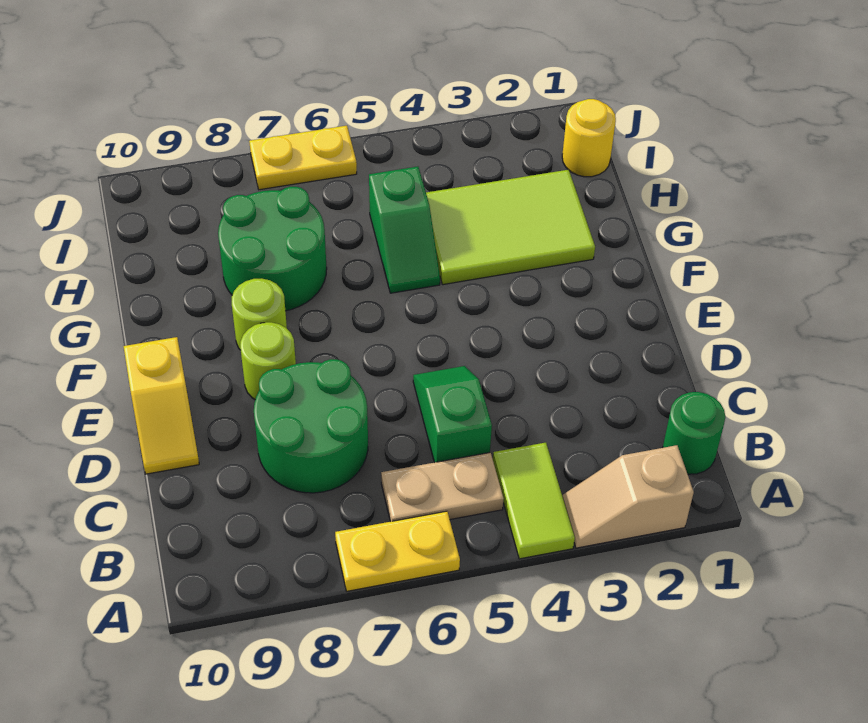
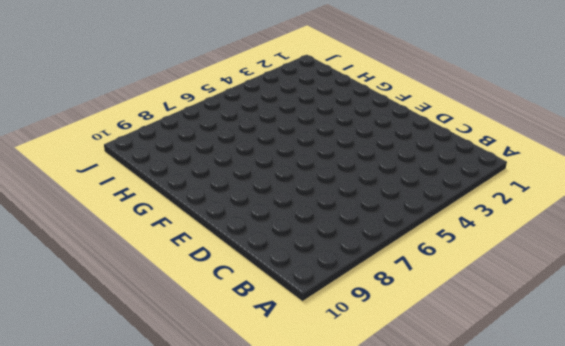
none -> tan slope A2:A3 level 1 top 2
none -> lime tile A4:B4 level 1
none -> yellow plate A6:A7 level 1

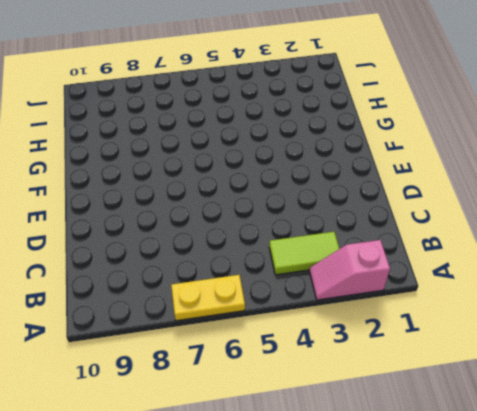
pink slope A2:A3 level 1 top 2 -> tan slope A2:A3 level 1 top 2
lime tile B3:B4 level 1 -> lime tile A4:B4 level 1
none -> green round brick B1 level 1
none -> tan plate B5:B6 level 1
none -> green slope C5:D5 level 1 top C

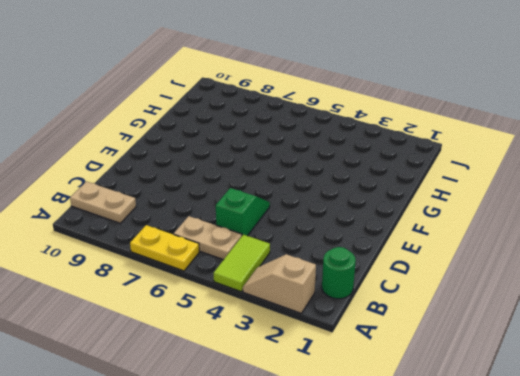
tan plate B9:B10 level 1 -> none
none -> green round brick C7:D8 level 1
none -> yellow slope D10:E10 level 1 top E
none -> lime round brick E8 level 1

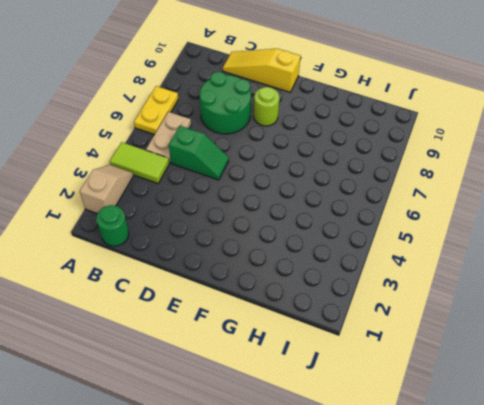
yellow slope C10:E10 level 1 top E -> yellow slope D10:E10 level 1 top E
none -> lime round brick F8 level 1
none -> lime tile G2:H4 level 1
none -> green slope G5:H5 level 1 top H

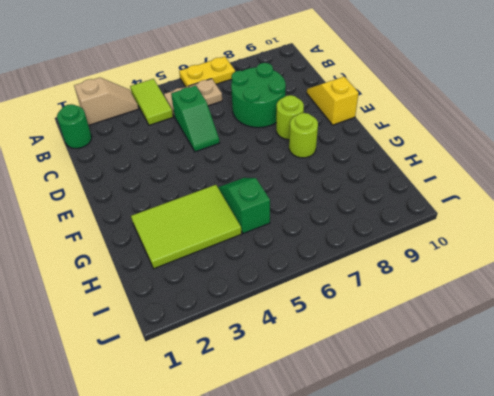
none -> green round brick G7:H8 level 1
none -> yellow round brick I1 level 1
none -> yellow plate J6:J7 level 1

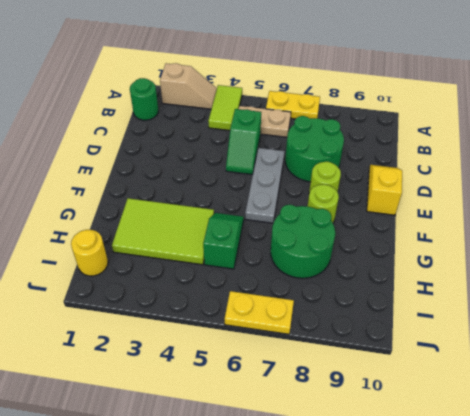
grey plate D6:F6 level 1 -> none

